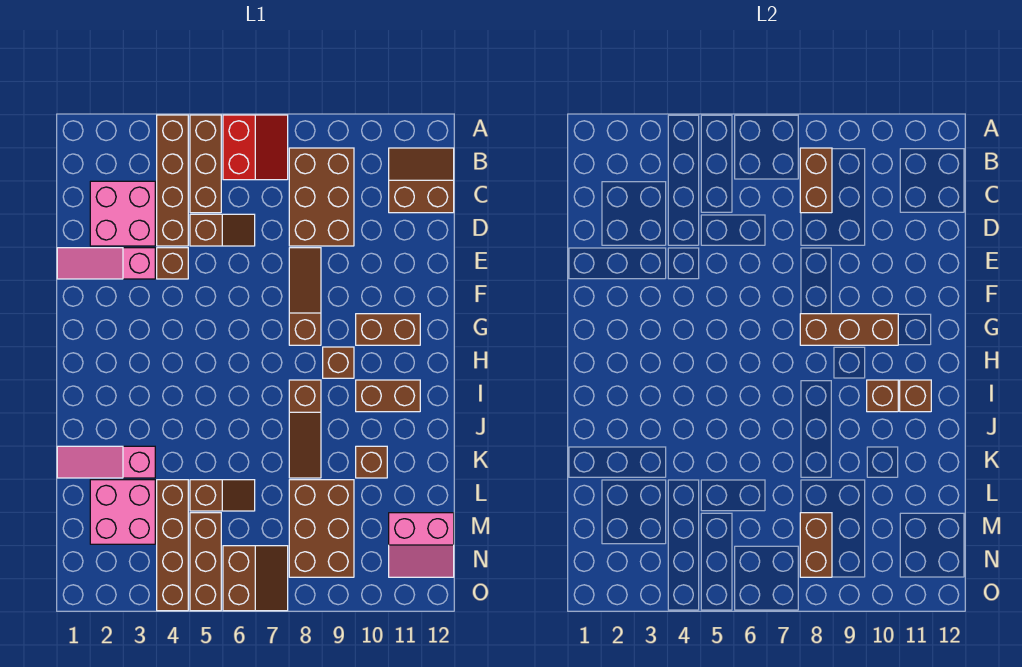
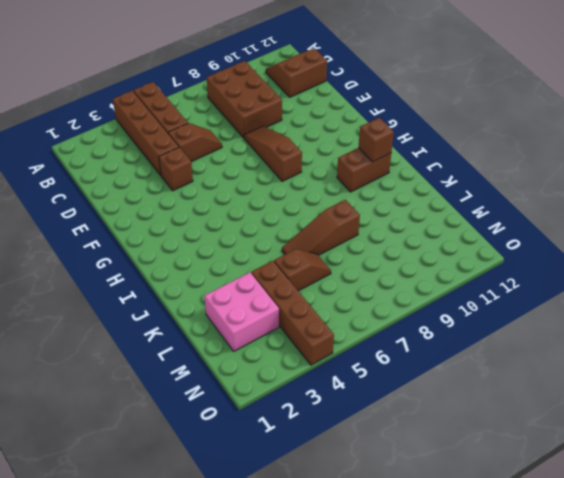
brown slope K6:K8 level 1 top 8 -> brown slope I8:K8 level 1 top I
none -> red slope A6:B7 level 1 top 6
none -> pink brick C2:D3 level 1
none -> pink slope E1:E3 level 1 top 3

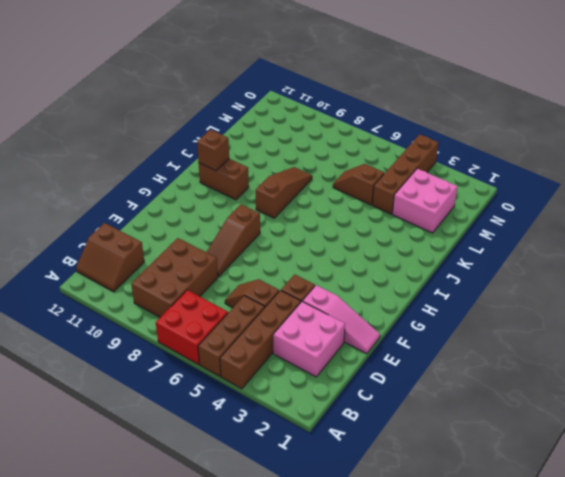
red brick A6:B7 level 1 -> red slope A6:B7 level 1 top 6
none -> brown brick G10:G11 level 1
none -> brown brick H9 level 1
none -> pink slope K1:K3 level 1 top 3

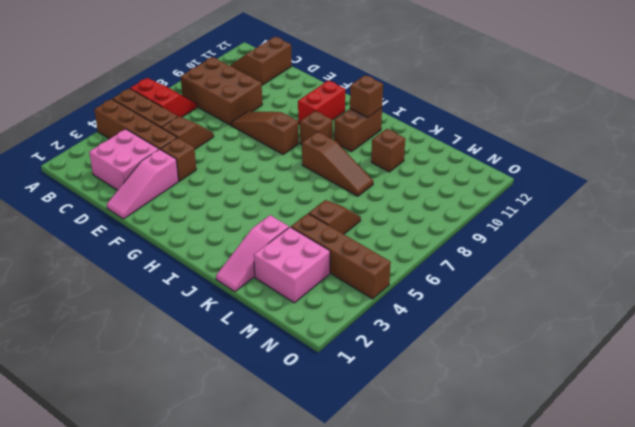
red brick G10:G11 level 1 -> brown brick G10:G11 level 1
none -> brown brick L8:N9 level 1
none -> brown brick M5:O5 level 1
none -> pink slope M11:N12 level 1 top M

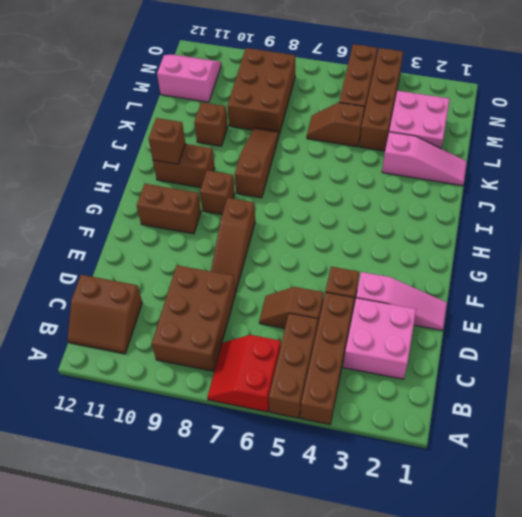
none -> brown slope N6:O7 level 1 top 6
none -> brown brick B8:C8 level 2
none -> brown brick G8:G10 level 2

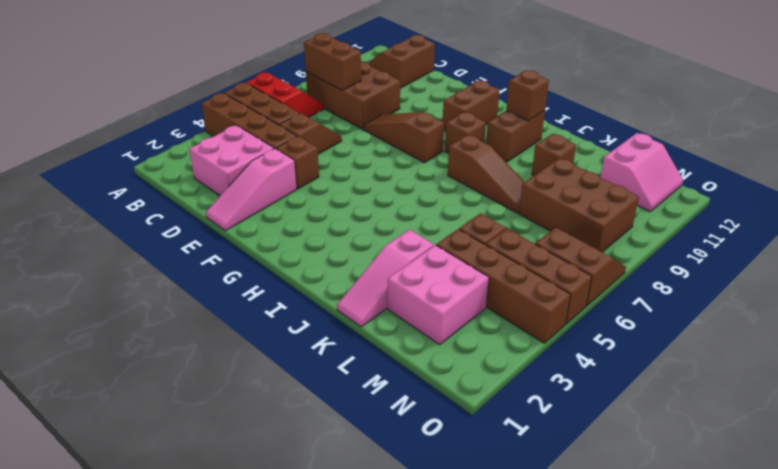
none -> brown brick G8:G10 level 2
none -> brown brick I10 level 2
none -> brown brick M8:N8 level 2

